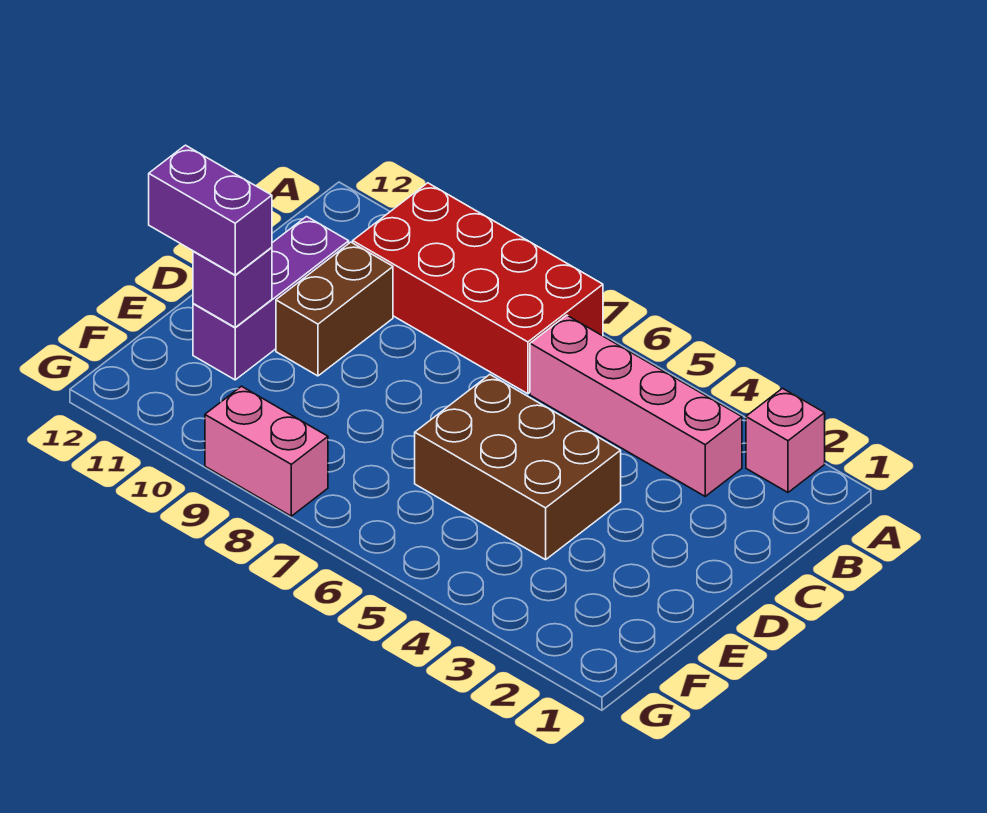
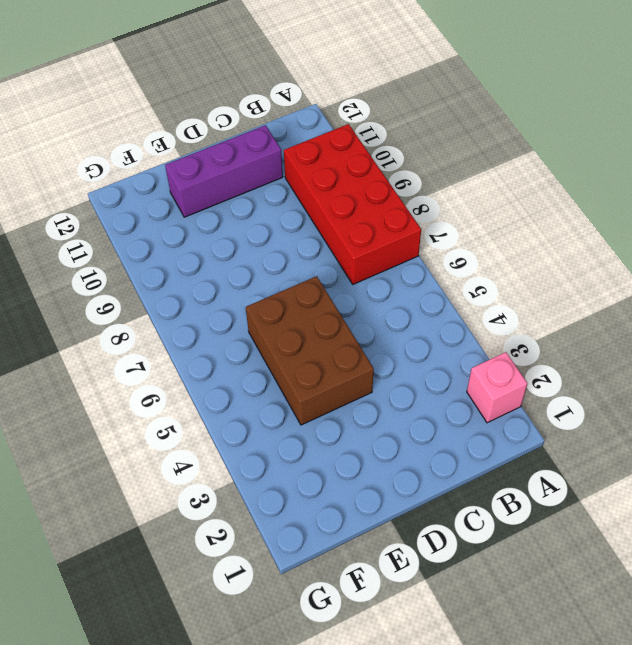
none -> pink brick B3:B6 level 1
none -> brown brick C10:D10 level 1

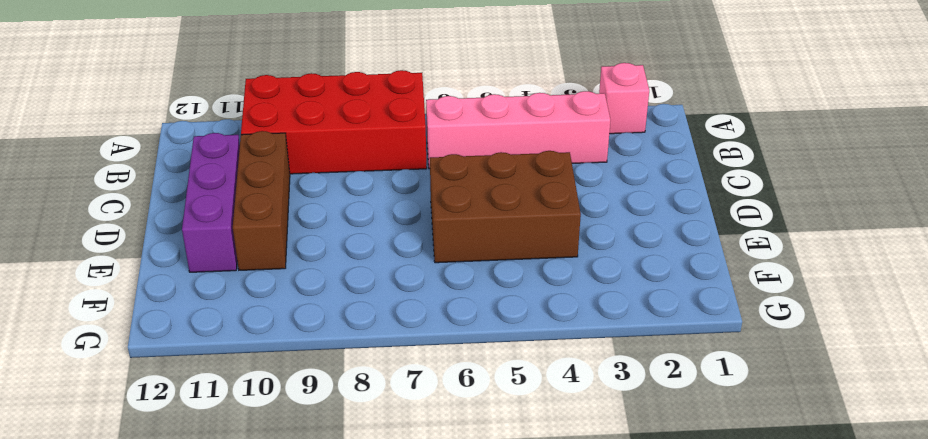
brown brick C10:E10 level 1 -> brown brick C10:D10 level 1
none -> pink brick G8:G9 level 1
none -> purple brick E11 level 2

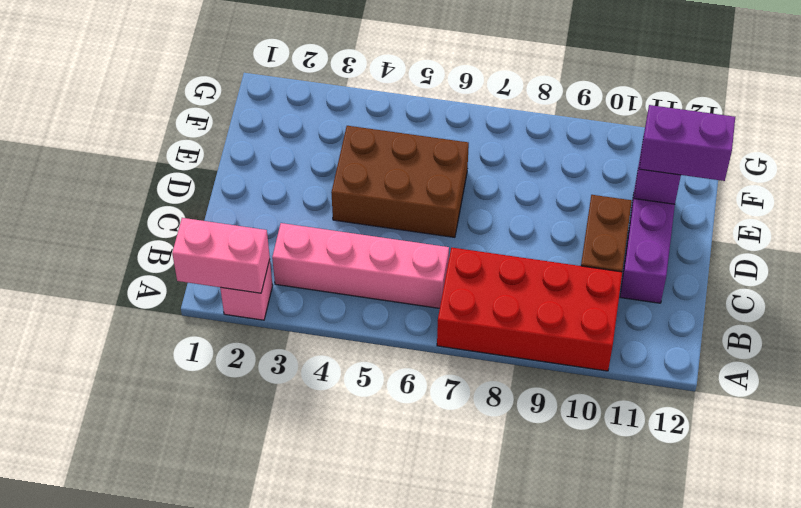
pink brick A1:A2 level 2 -> pink brick G8:G9 level 1

